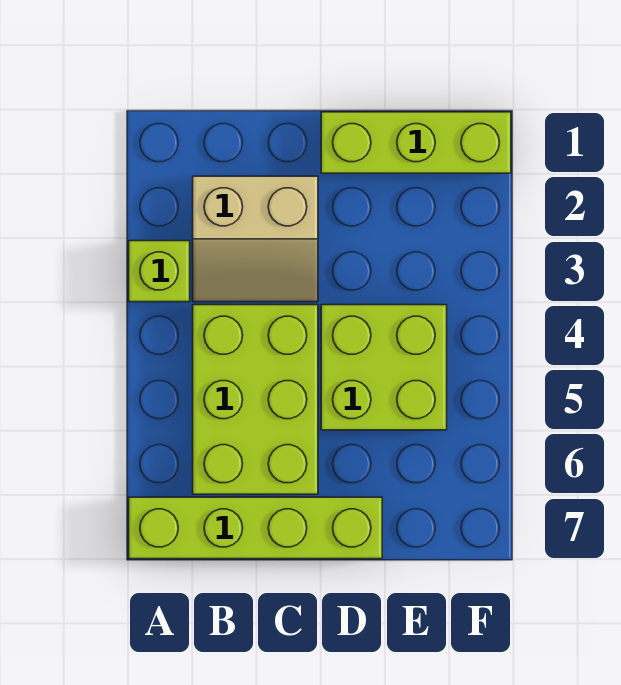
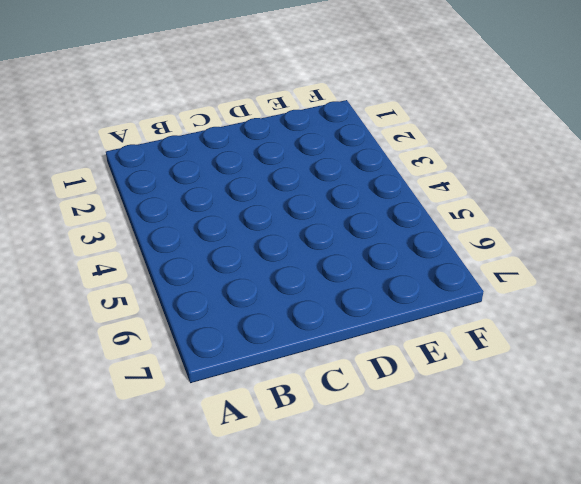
none -> lime brick A3 level 1
none -> lime brick A7:D7 level 1

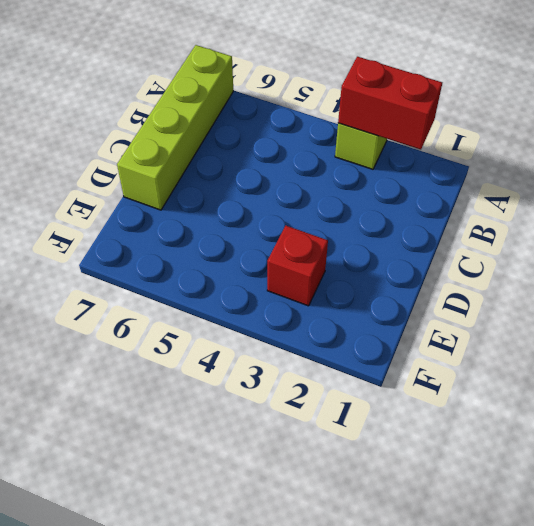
red brick A2:A3 level 2 -> none
red brick E3 level 1 -> none
none -> tan slope B2:C3 level 1 top 2
none -> lime brick B4:C6 level 1

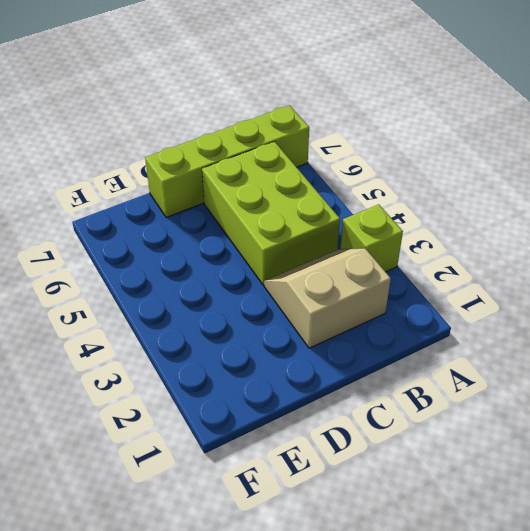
none -> lime brick D1:F1 level 1
none -> lime brick D4:E5 level 1

